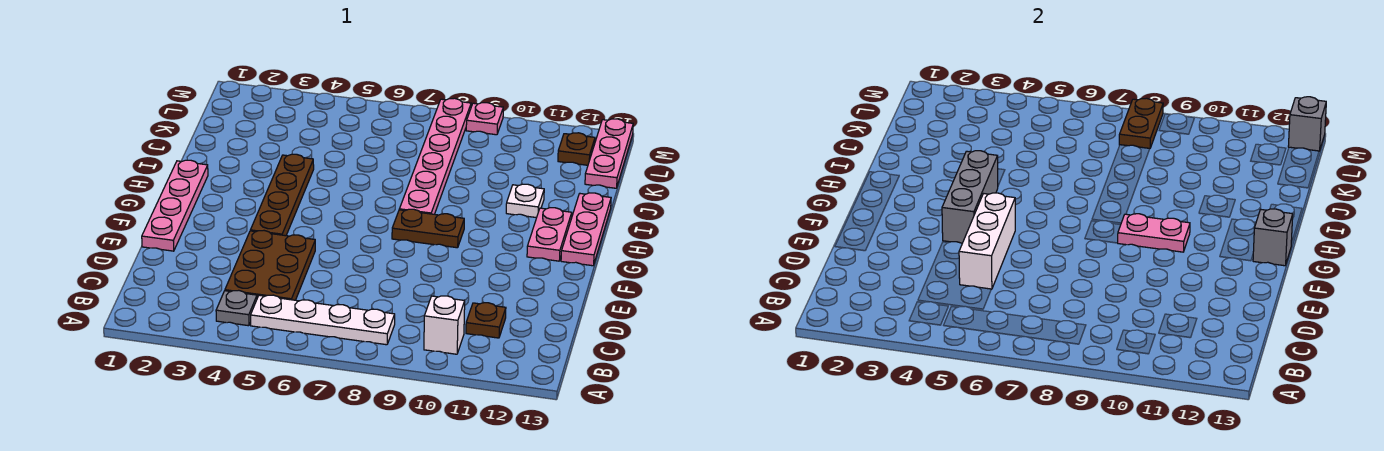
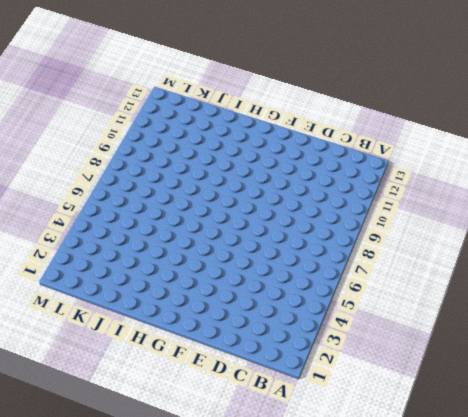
none -> grey plate B4 level 1
none -> white plate B5:B8 level 1
none -> white brick B10 level 1

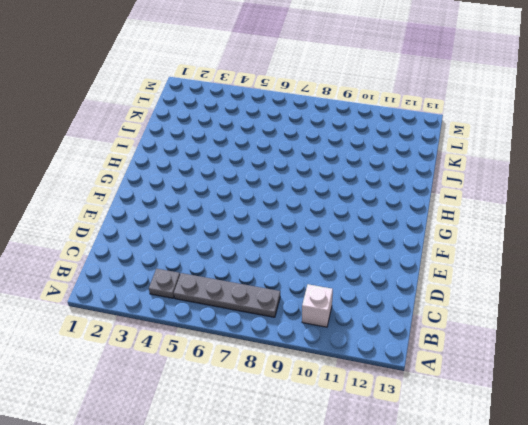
grey plate B5:B8 level 1 -> white plate B5:B8 level 1
none -> brown plate C4:E5 level 1
none -> brown plate C11 level 1
none -> pink plate E1:H1 level 1

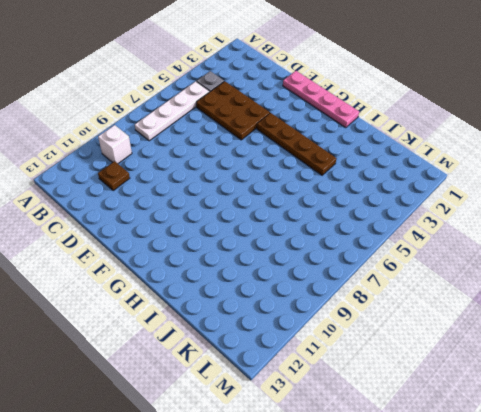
none -> brown plate G8:G9 level 1
none -> pink plate G12:H12 level 1
none -> pink plate G13:I13 level 1

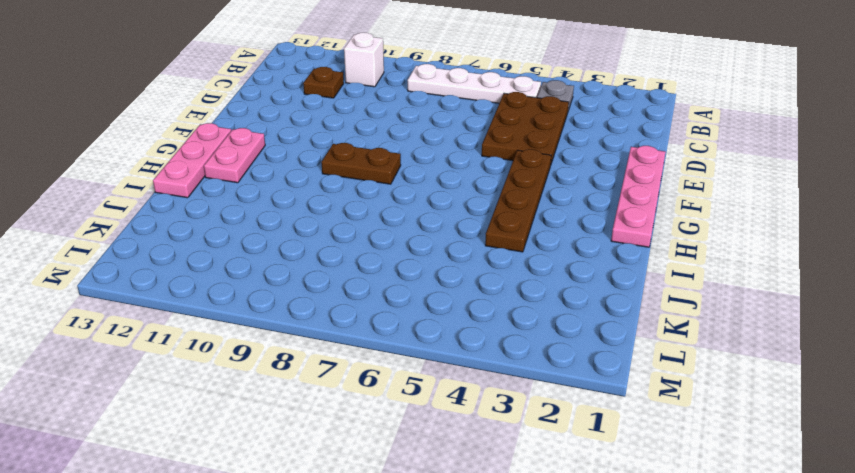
none -> pink plate H8:M8 level 1
none -> white plate I11 level 1
none -> pink plate K13:M13 level 1

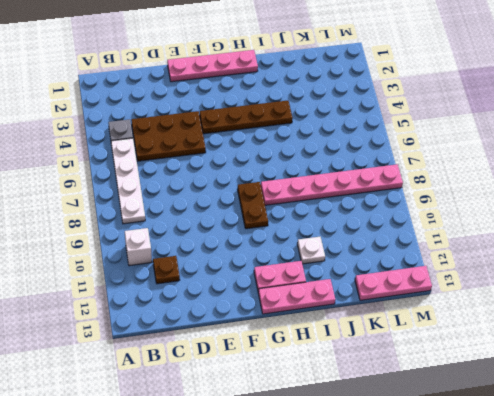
none -> brown plate L12 level 1
none -> pink plate M9 level 1
none -> white brick D5:F5 level 2

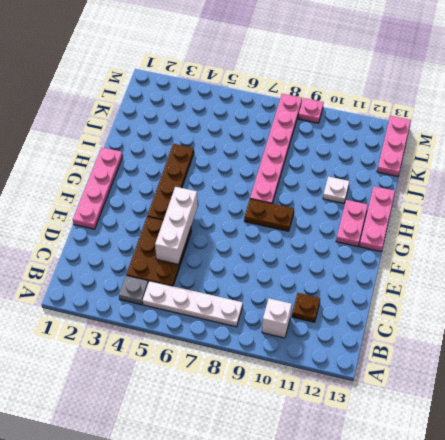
none -> brown plate L12 level 1
none -> grey brick F4:H4 level 2
none -> pink plate G9:G10 level 2

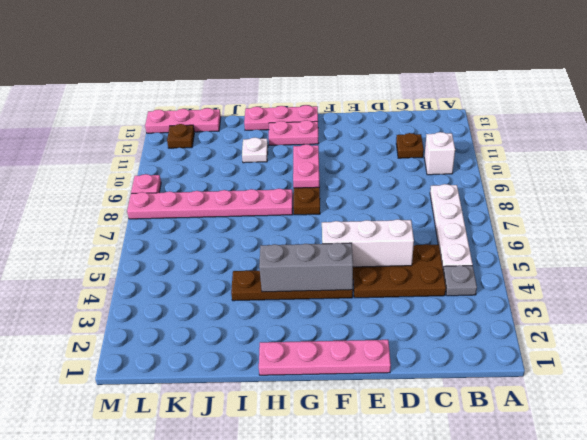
none -> grey brick G13 level 2
none -> brown plate L8:M8 level 2
none -> grey brick M13 level 2

